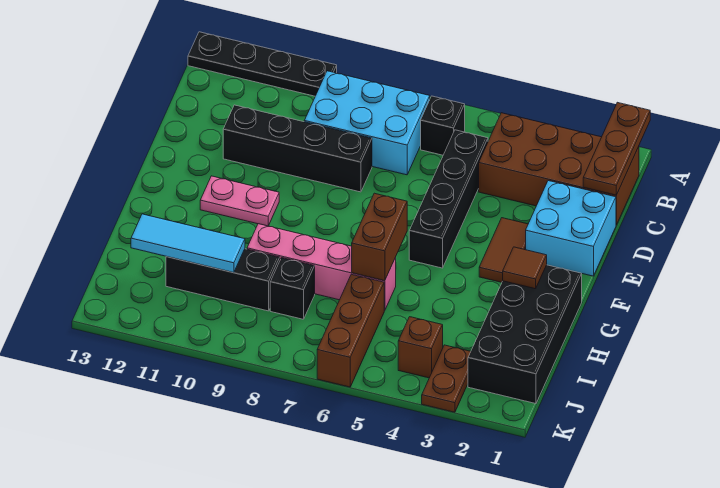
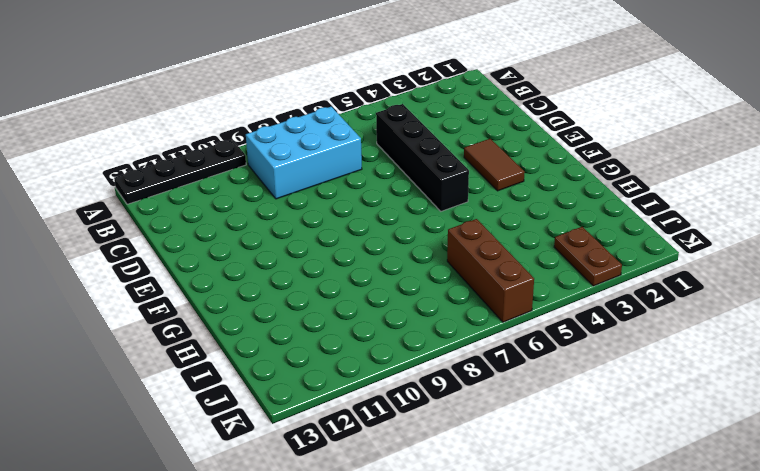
none -> brown brick B1:C4 level 1
none -> black brick B6 level 1
none -> cyan brick D1:E2 level 1

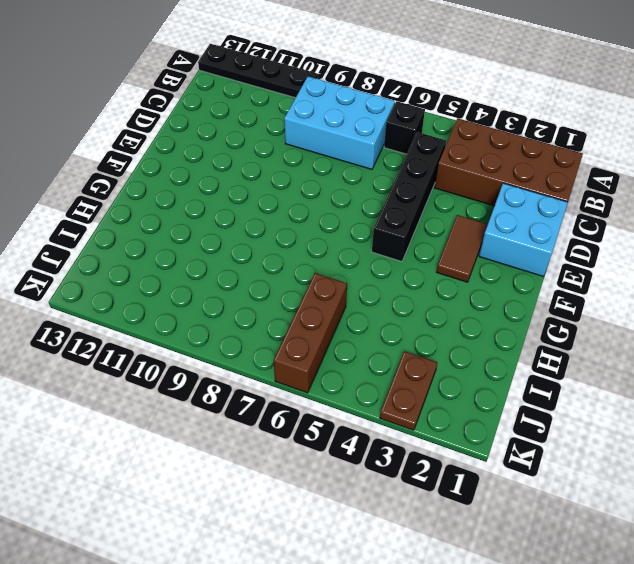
none -> black brick D8:D11 level 1
none -> pink plate F10:F11 level 1
none -> black brick G1:J2 level 1

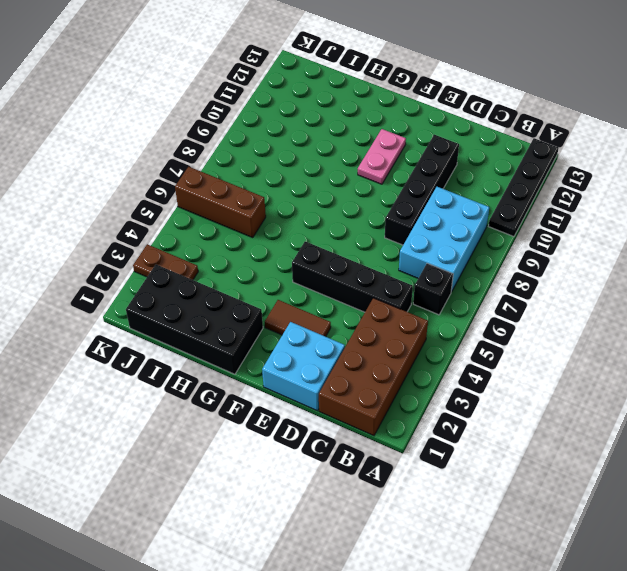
none -> pink brick H6:H9 level 1
none -> black brick I8 level 1
none -> black brick I9:I11 level 1

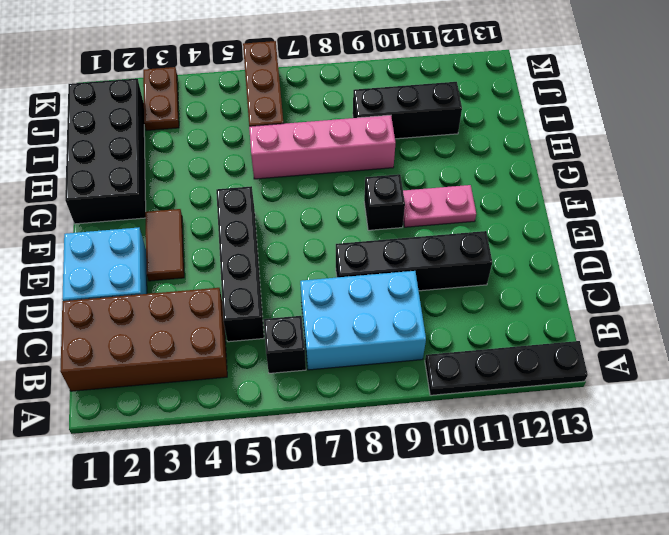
black brick F9 level 1 -> black brick I8 level 1
none -> brown brick J4 level 1
none -> brown plate A1:C1 level 2
none -> brown tile G2 level 2

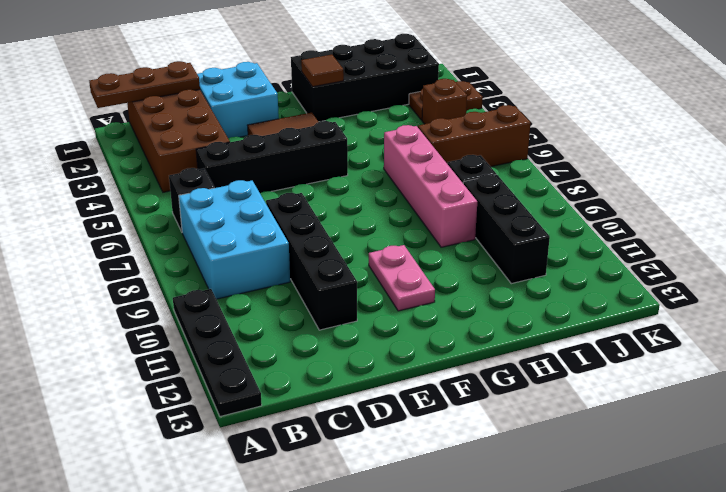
none -> brown brick G6:H6 level 2
none -> cyan tile I10:I12 level 2

